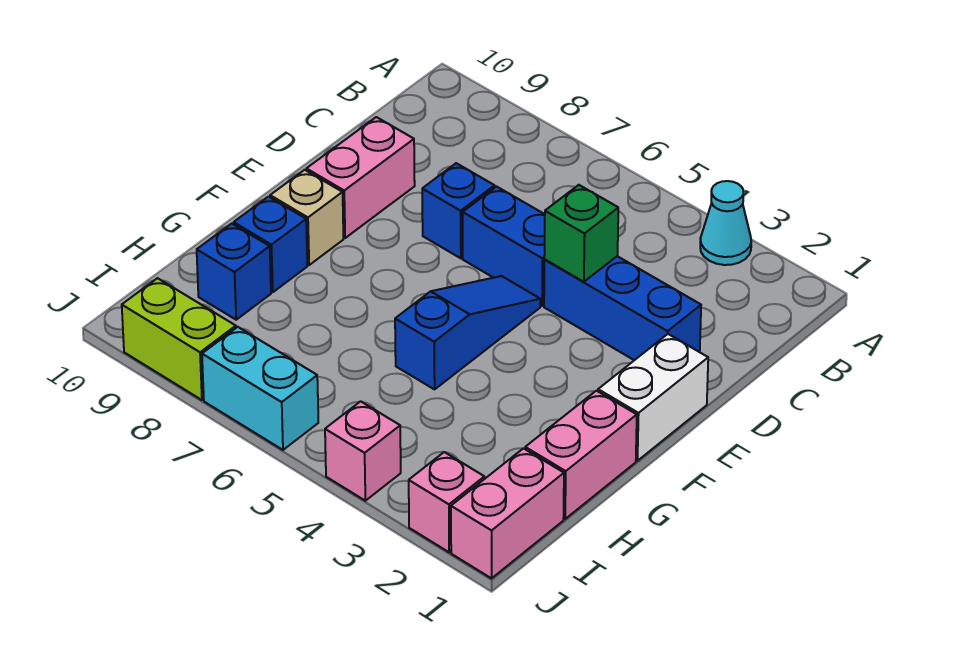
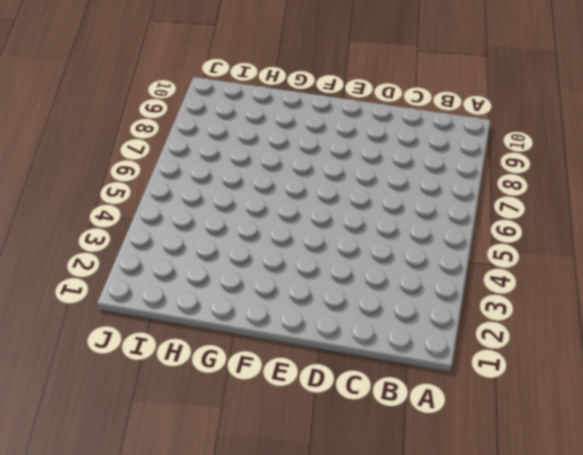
none -> cyan cone A3 level 1
none -> blue brick D2:D4 level 1
none -> blue brick D5:D6 level 1

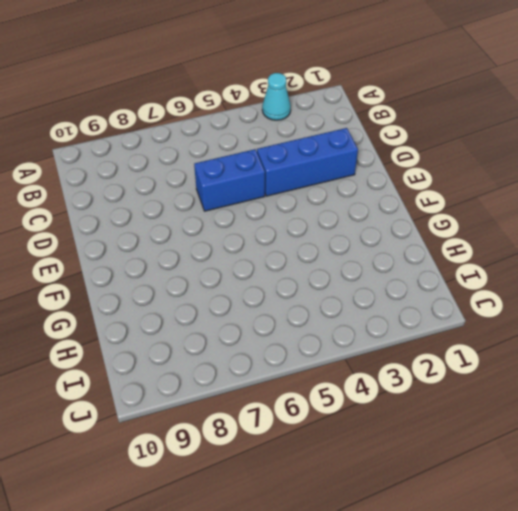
none -> blue brick D7 level 1
none -> pink brick D9:E9 level 1
none -> white brick E1:F1 level 1

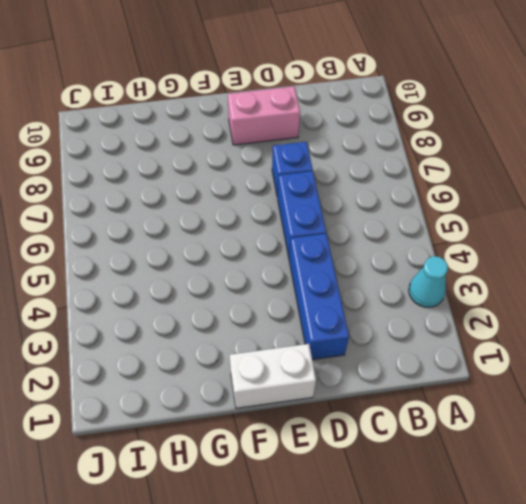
none -> blue slope E5:G5 level 1 top G
none -> tan brick F9 level 1
none -> pink brick G1:H1 level 1

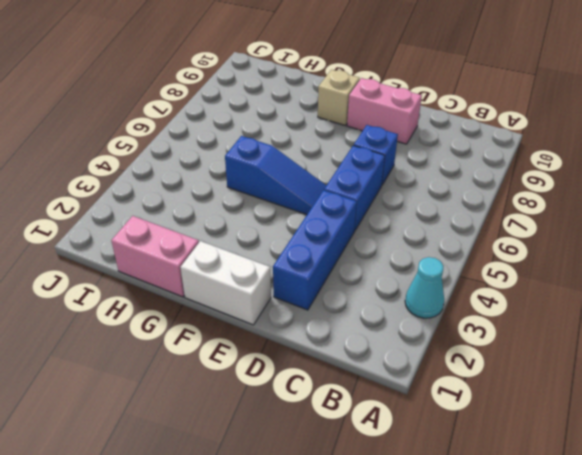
none -> blue brick G9 level 1
none -> blue brick H9 level 1
none -> pink brick I1:J1 level 1

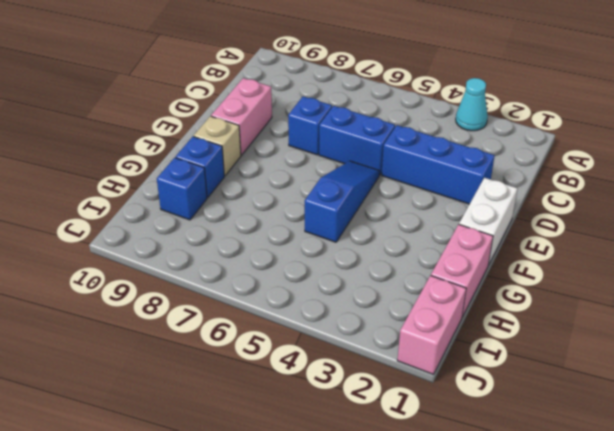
none -> pink brick J2 level 1
none -> pink brick J4 level 1
none -> cyan brick J6:J7 level 1

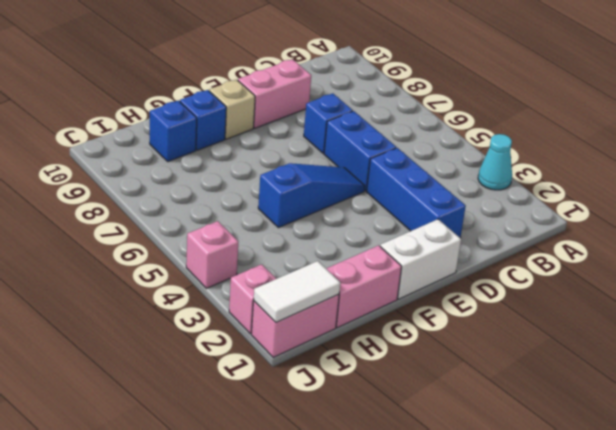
white tile I1:J1 level 2 -> none
none -> cyan brick J6:J7 level 1
none -> lime brick J8:J9 level 1
none -> green brick D4 level 2

